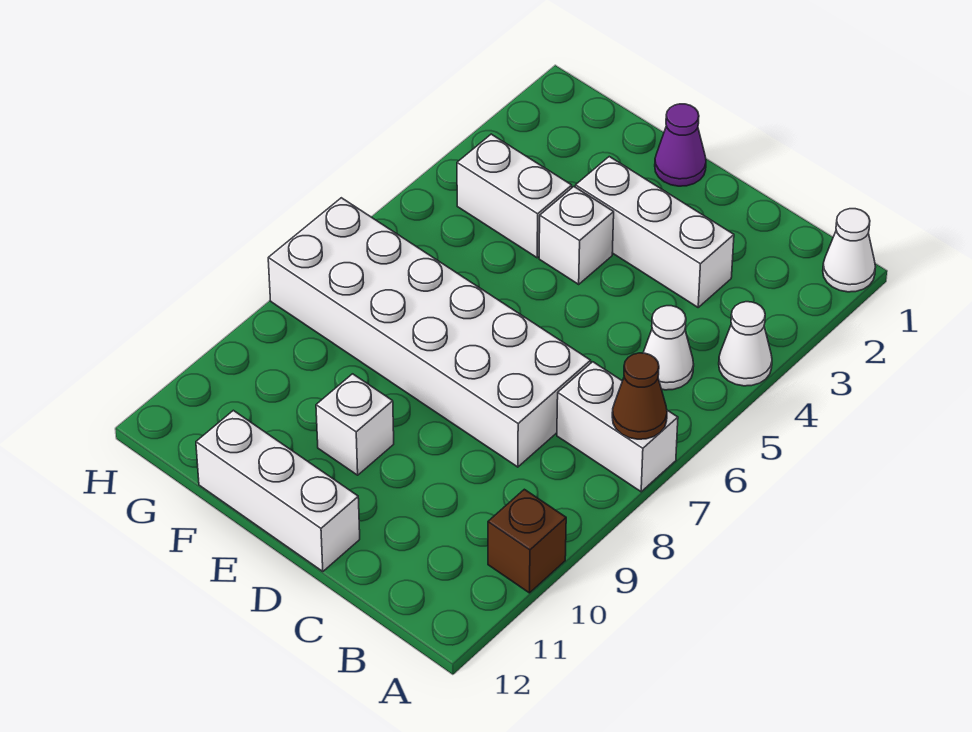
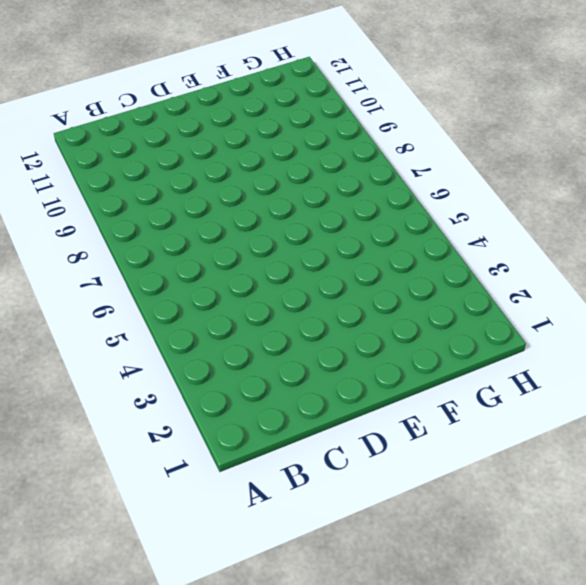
none -> white cone A1 level 1
none -> white cone A4 level 1
none -> white brick A7:B7 level 1

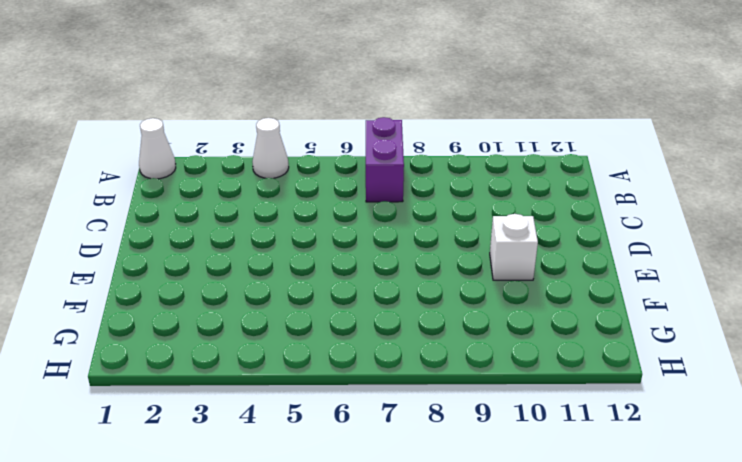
purple brick A7:B7 level 1 -> white brick A7:B7 level 1
none -> brown brick A10 level 1
none -> white cone B5 level 1
none -> white brick C3:E3 level 1

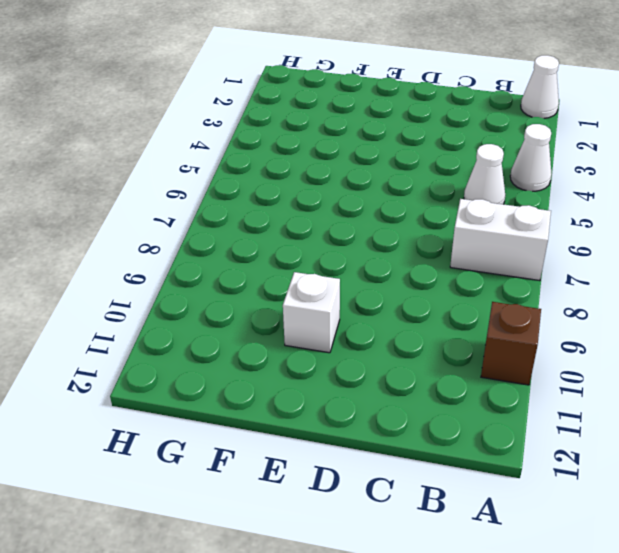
none -> white brick C3:E3 level 1
none -> white brick C7:H8 level 1
none -> white brick D12:F12 level 1

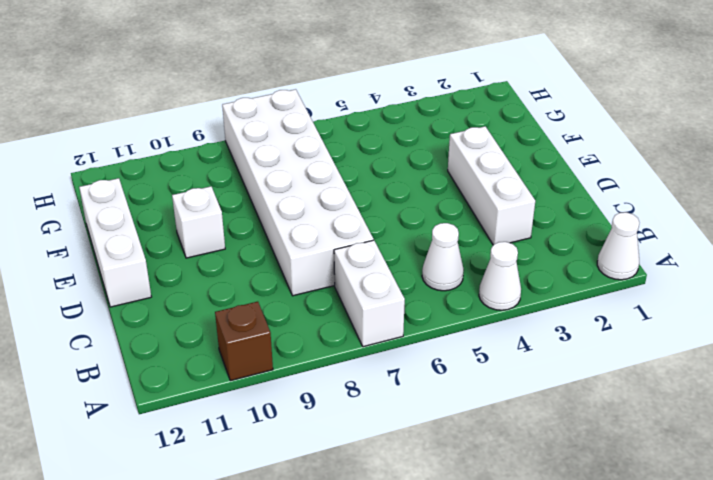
none -> purple cone E1 level 1
none -> white brick E4 level 1
none -> white brick F4:G4 level 1

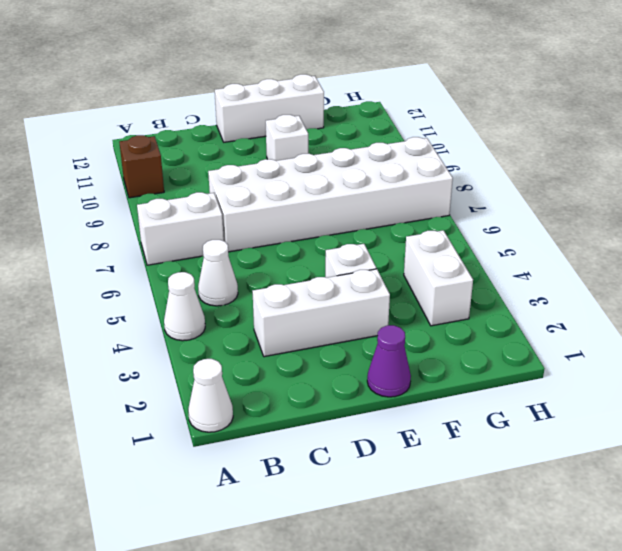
white brick G3:G4 level 1 -> white brick F4:G4 level 1
none -> brown cone A7 level 2

